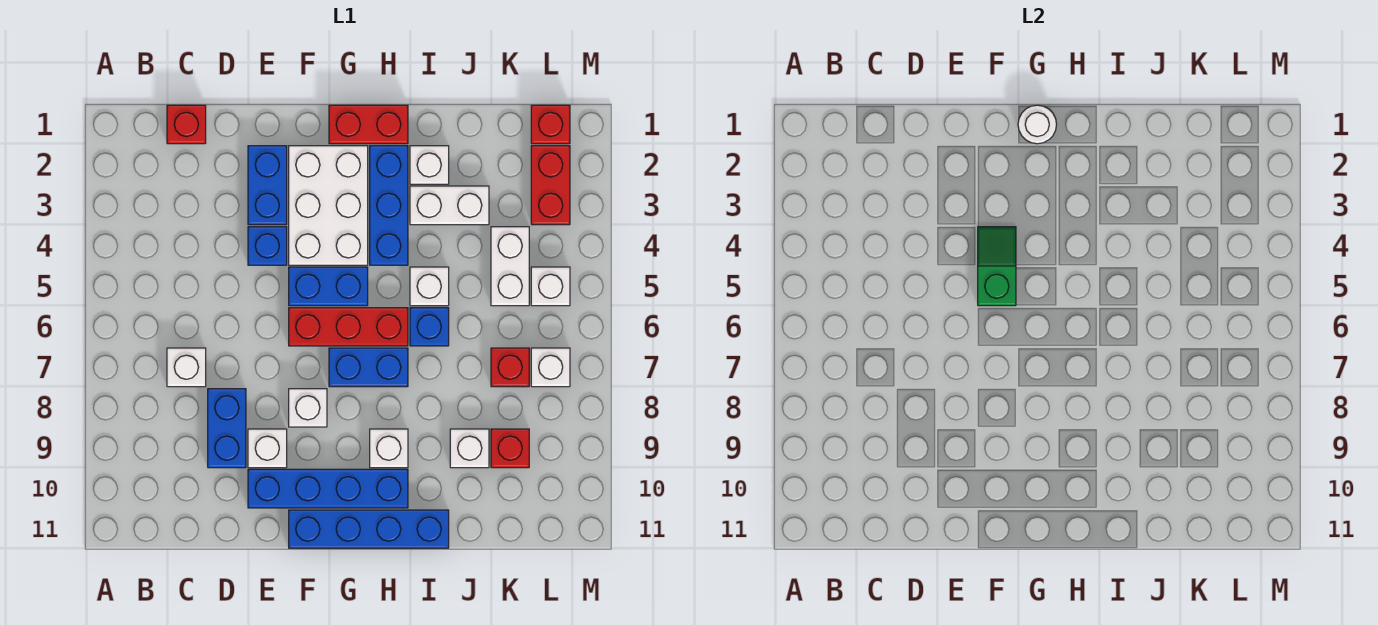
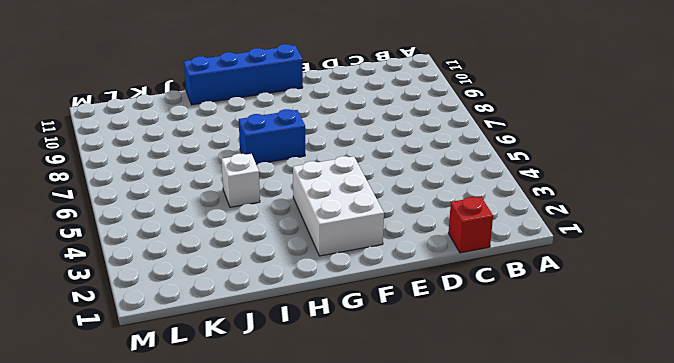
none -> white brick C7 level 1
none -> blue brick D8:D9 level 1
none -> blue brick E2:E3 level 1
none -> blue brick E4 level 1

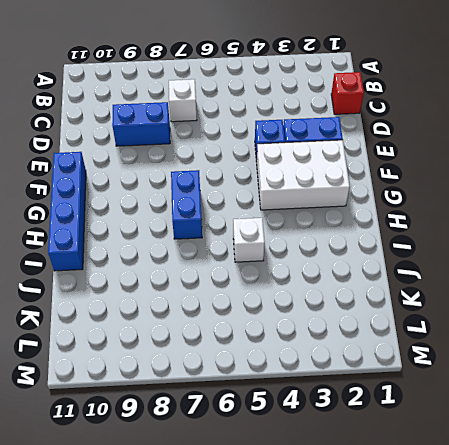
none -> white brick E9 level 1
none -> blue brick E10:H10 level 1
none -> blue brick F5:G5 level 1
none -> red brick F6:H6 level 1

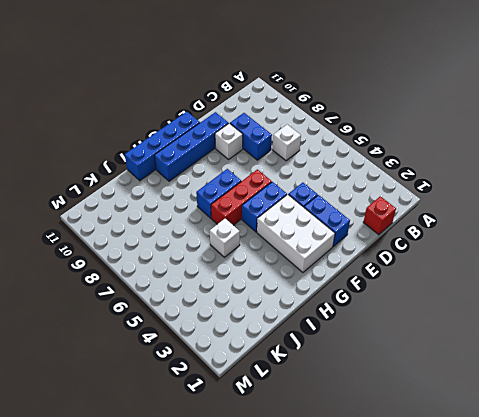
none -> white brick F8 level 1
none -> red brick G1:H1 level 1
none -> blue brick H2:H4 level 1
none -> white brick H9 level 1

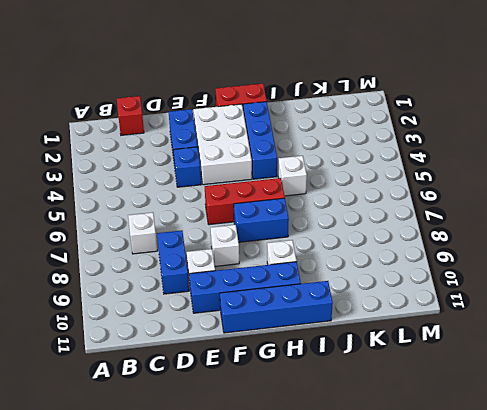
none -> blue brick F5:G5 level 1
none -> white brick I2 level 1
none -> white brick I3:J3 level 1
none -> blue brick I6 level 1

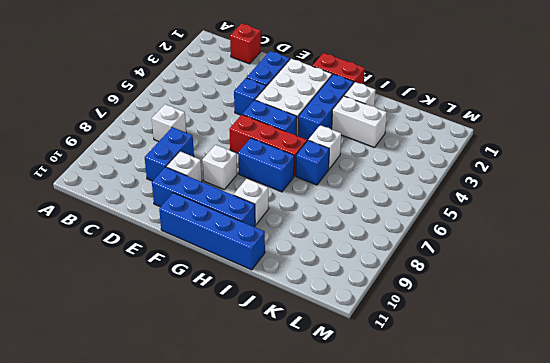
none -> white brick J9 level 1
none -> white brick K4:K5 level 1
none -> red brick K7 level 1
none -> red brick K9 level 1

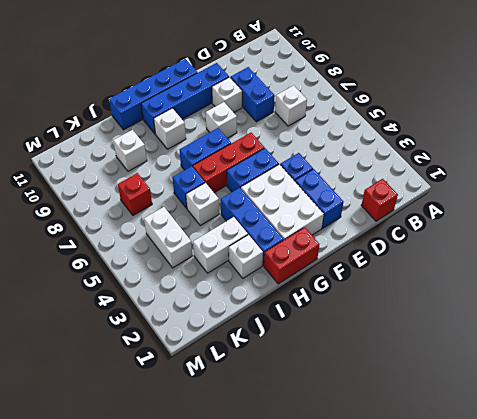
none -> red brick K9 level 1
none -> red brick L1 level 1
none -> red brick L2:L3 level 1
none -> white brick L5 level 1

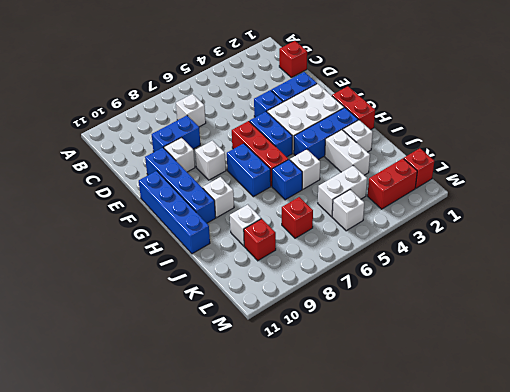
none -> white brick L7 level 1
none -> green slope F4:F5 level 2 top 5
none -> white round brick G1 level 2

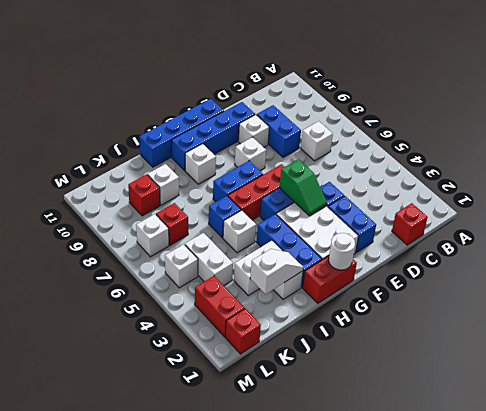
white slope I2:J2 level 2 top J -> none

